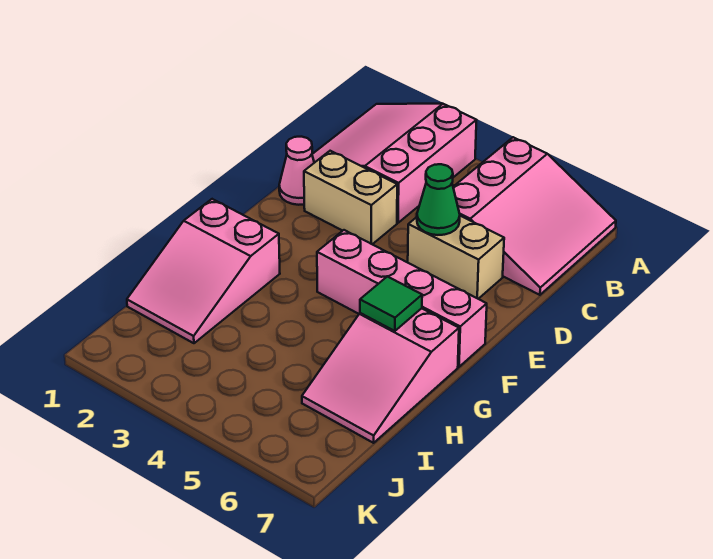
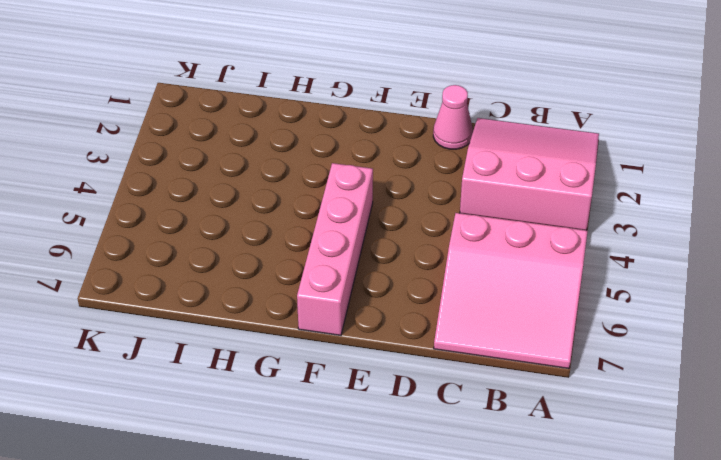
none -> tan brick D2:D3 level 1
none -> tan brick D5:D6 level 1

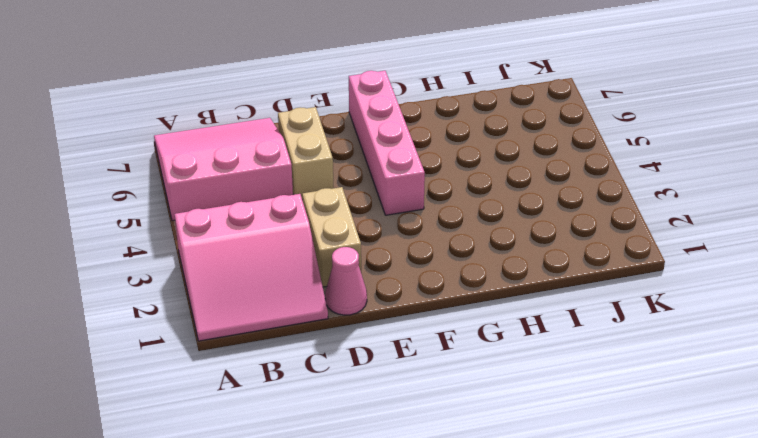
none -> pink slope G1:I2 level 1 top G
none -> pink slope G6:I7 level 1 top G

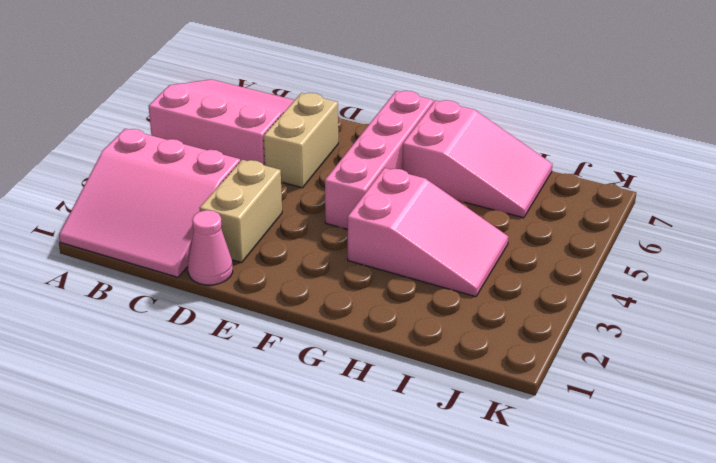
pink slope G3:I4 level 1 top G -> pink slope G1:I2 level 1 top G
none -> green cone D5 level 2
none -> green tile G6 level 2

